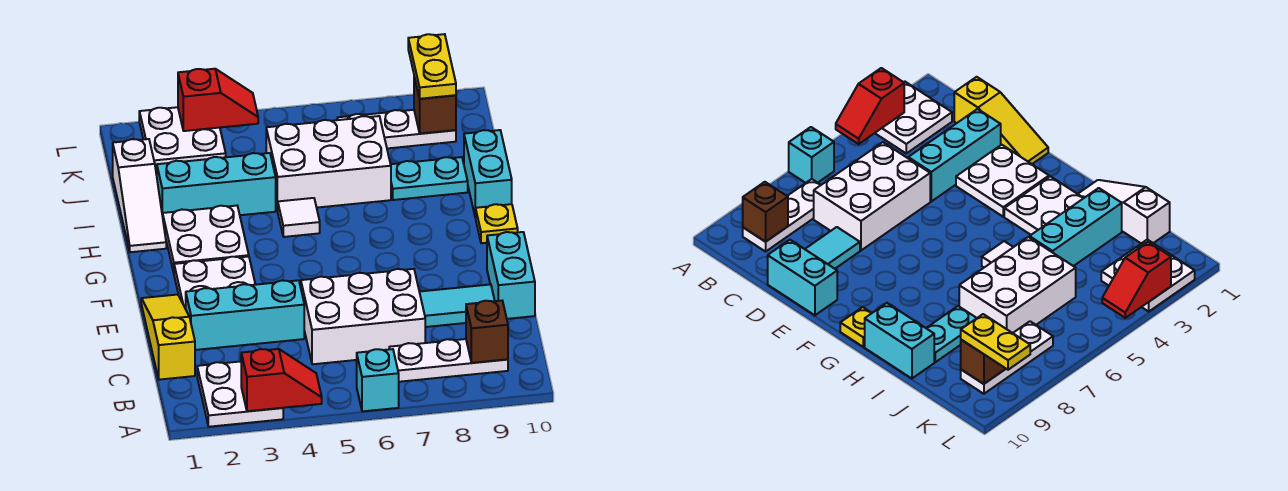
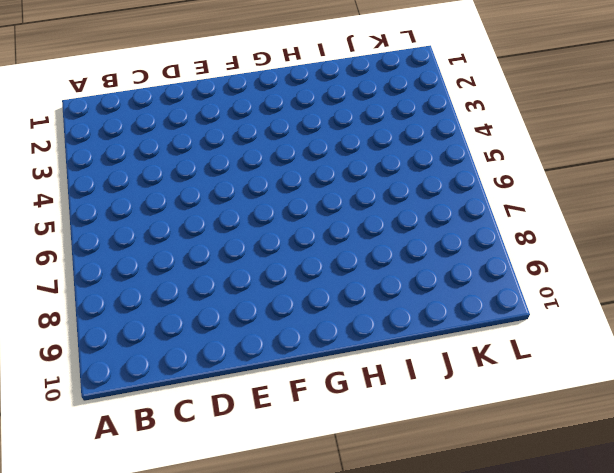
none -> white plate A2:B3 level 1
none -> cyan brick A6 level 1
none -> white plate B7:B9 level 1

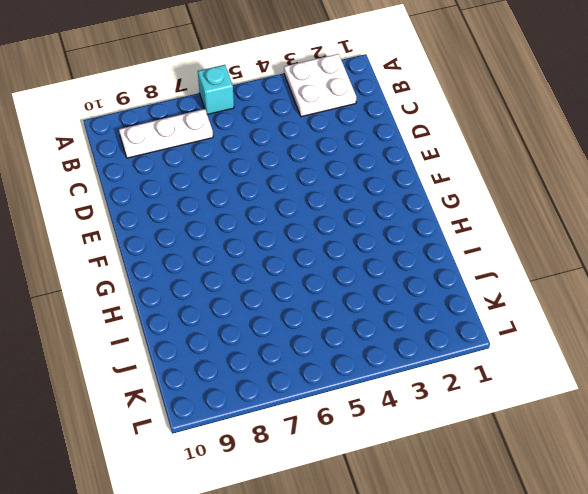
none -> yellow slope C1:E1 level 1 top C
none -> white brick C5:D7 level 1
none -> cyan brick D2:D4 level 1

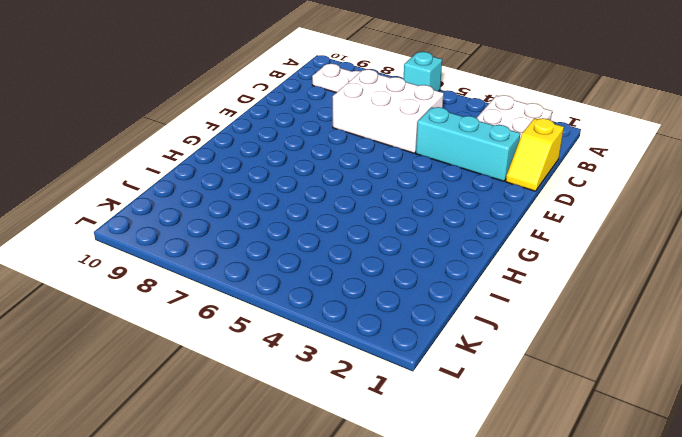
yellow slope C1:D1 level 1 top C -> yellow slope C1:E1 level 1 top C
none -> cyan tile D8:D9 level 1
none -> cyan brick D10:E10 level 1
none -> white plate E2:F3 level 1

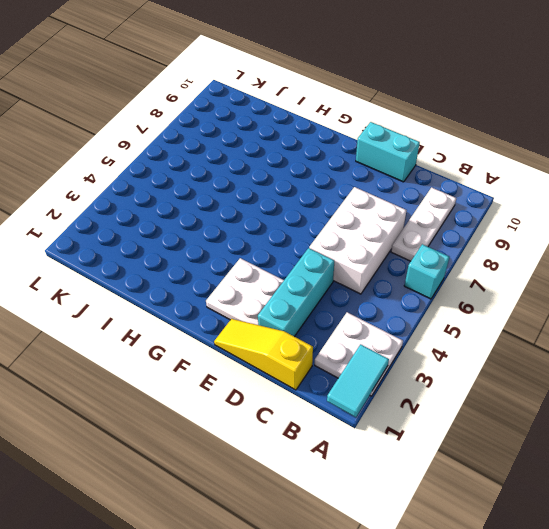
cyan tile A1:A2 level 2 -> cyan tile D8:D9 level 1
none -> white plate G2:H3 level 1
none -> yellow plate G10 level 1
none -> white slope H1:J1 level 1 top J

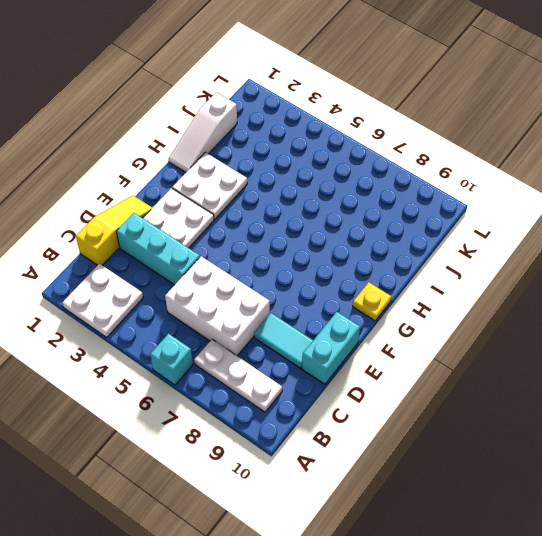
none -> white tile H5 level 1
none -> cyan brick H10:I10 level 1
none -> cyan brick I2:I4 level 1

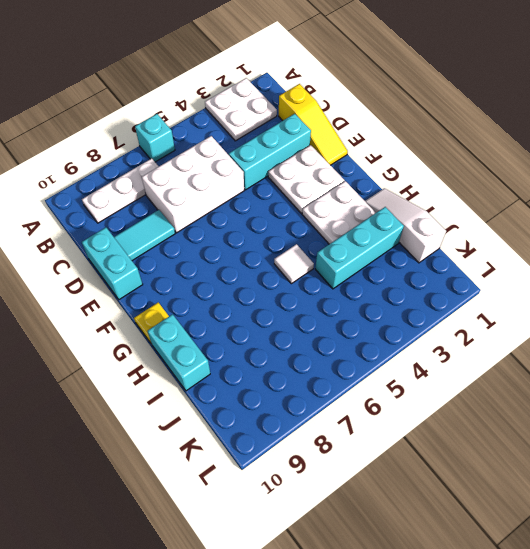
none -> white brick I5:J7 level 1
none -> cyan plate I8:I9 level 1
none -> white plate K2:L3 level 1

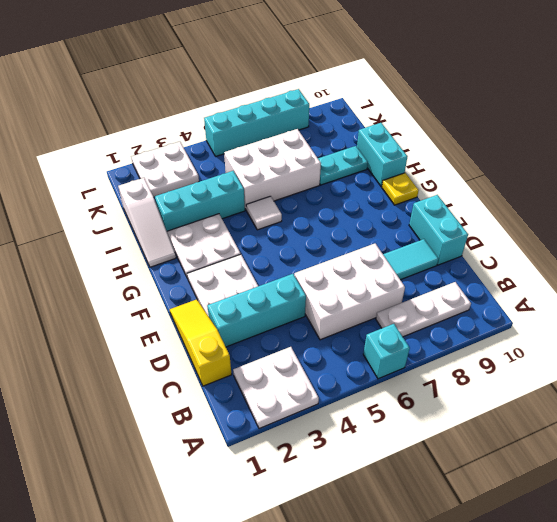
cyan brick L5:L8 level 1 -> none
none -> white plate K7:K9 level 1
none -> red slope A3:A4 level 2 top 3
none -> brown brick B9 level 2

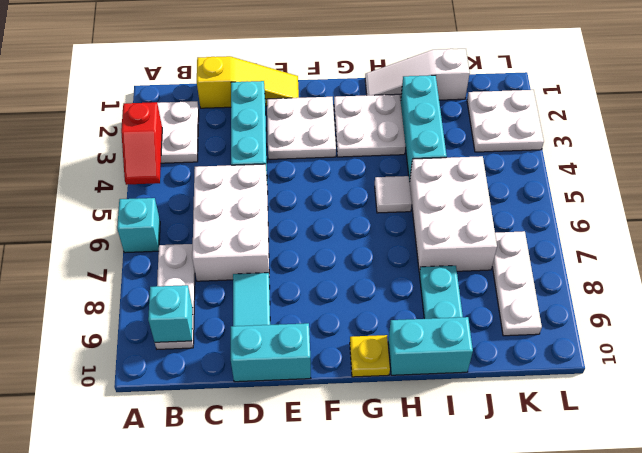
cyan brick B9 level 2 -> brown brick B9 level 2
none -> brown brick K9 level 2
none -> red slope L3:L4 level 2 top 3
none -> yellow plate K9:L9 level 3

